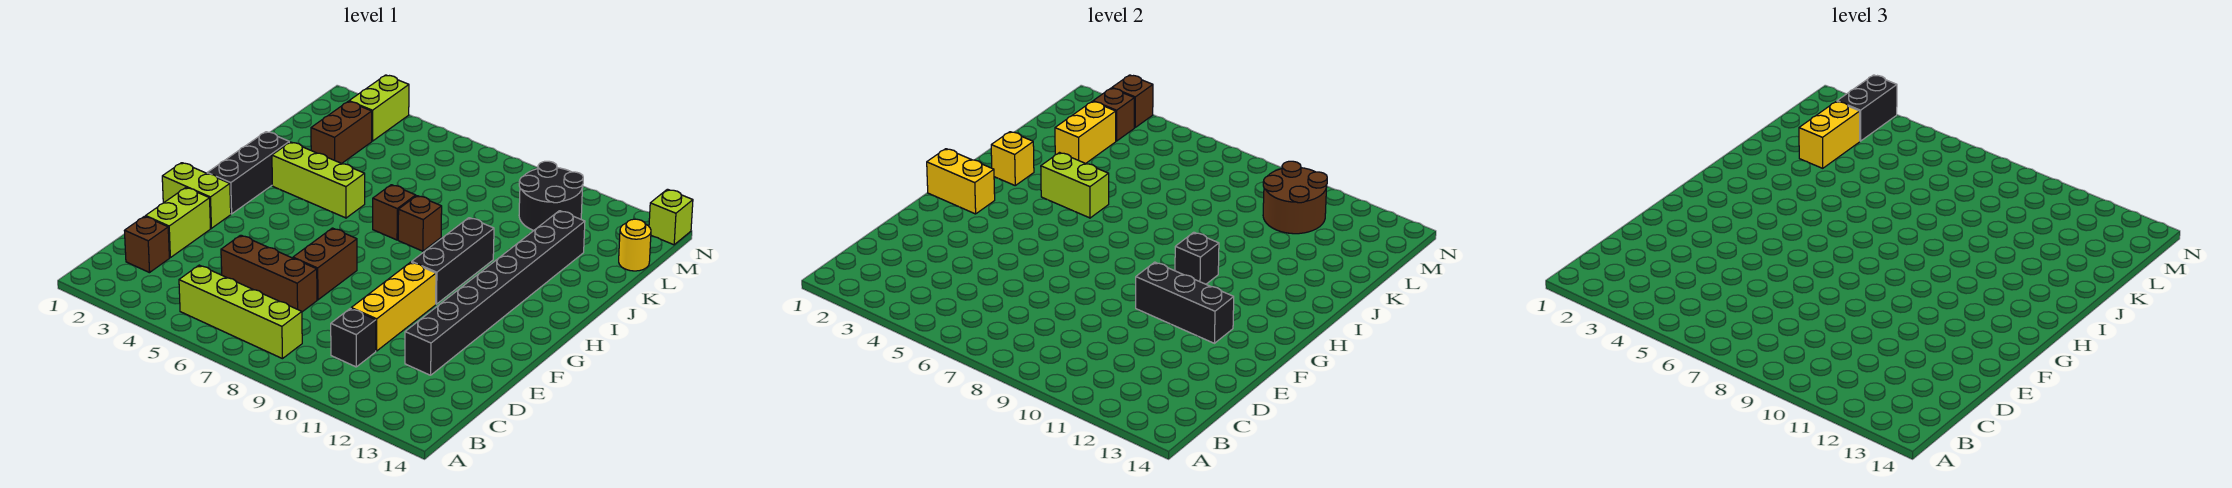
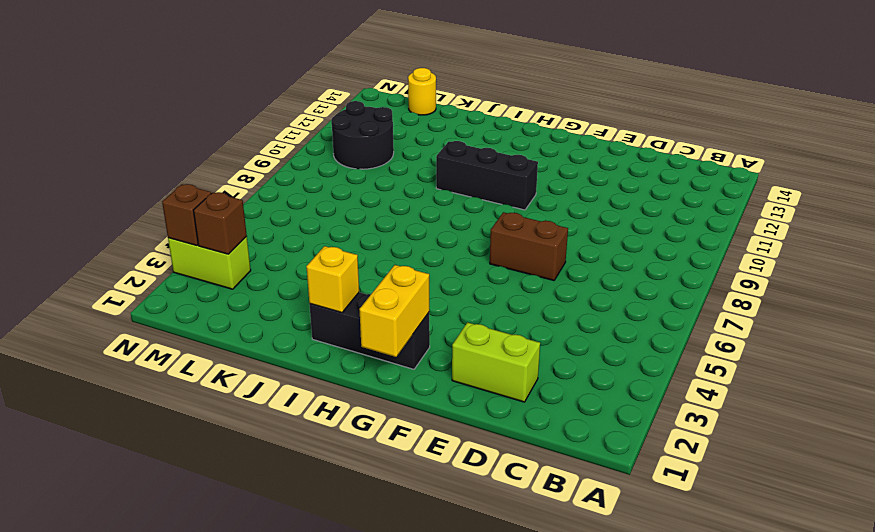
none -> lime brick B5:B8 level 1
none -> brown brick C2 level 1
none -> black brick C10 level 1
none -> brown brick D5:D7 level 1

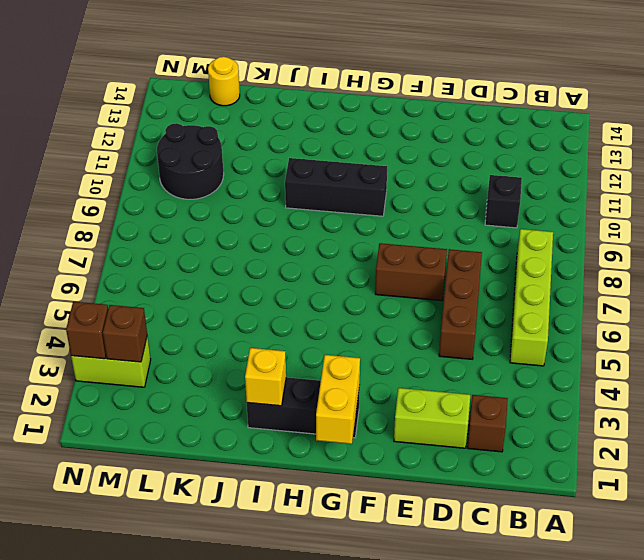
none -> yellow brick D10:F10 level 1
none -> black brick D12:K12 level 1
none -> lime brick F1:F2 level 1
none -> lime brick I3:I5 level 1

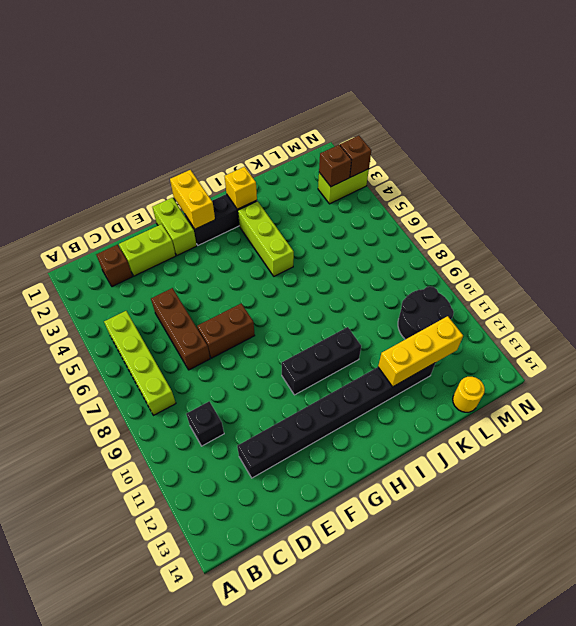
yellow brick J12:L12 level 2 -> yellow brick D10:F10 level 1
none -> brown brick I7 level 1
none -> brown brick I8 level 1
none -> brown brick K3:L3 level 1
none -> lime brick N14 level 1

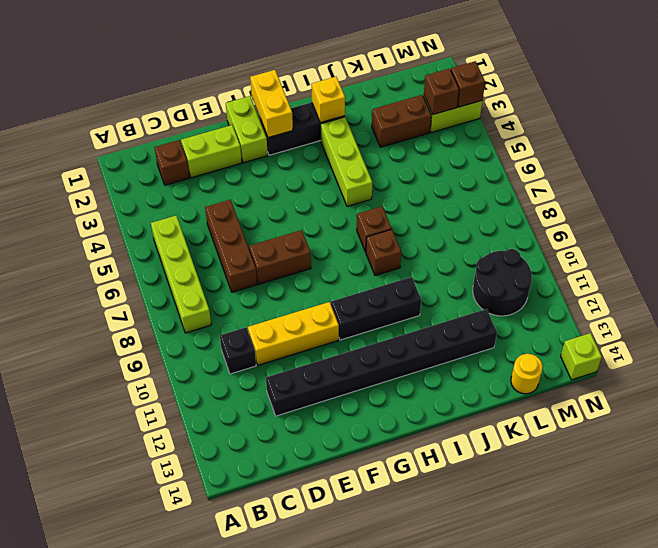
none -> black brick F10:F12 level 2
none -> black brick H10 level 2
none -> lime brick I4:I5 level 2
none -> yellow brick K3:L3 level 2

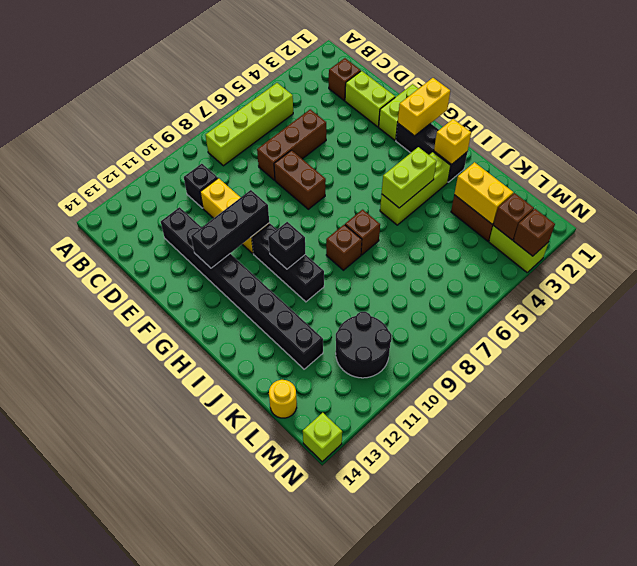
none -> brown round brick L10:M11 level 2
none -> yellow brick K3:L3 level 3
none -> black brick M3:N3 level 3

